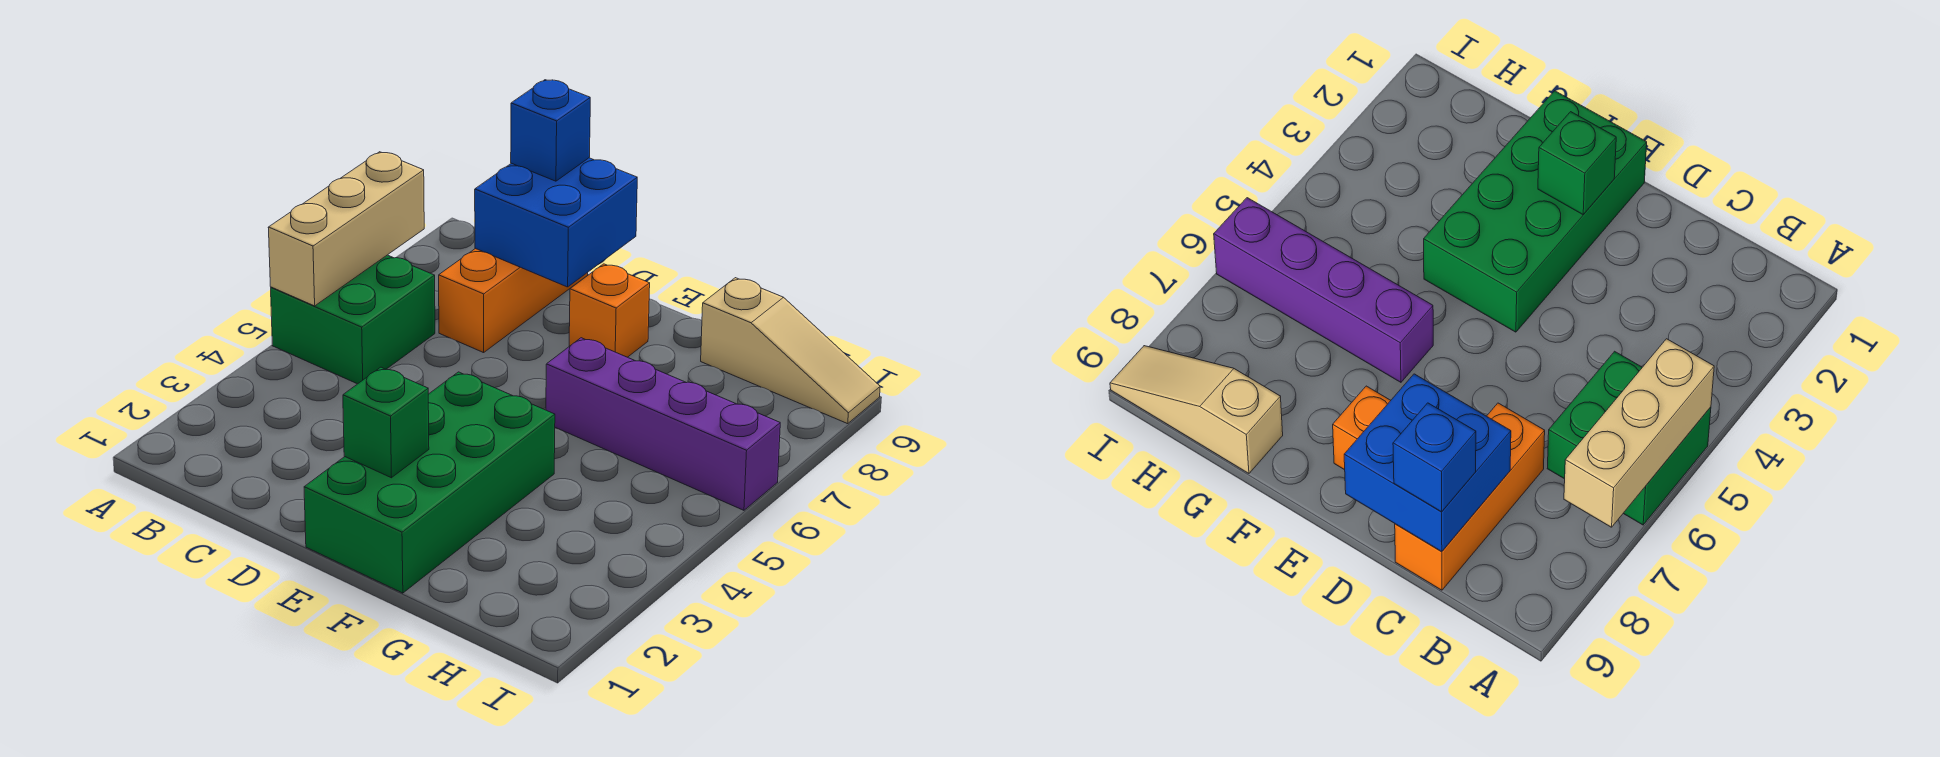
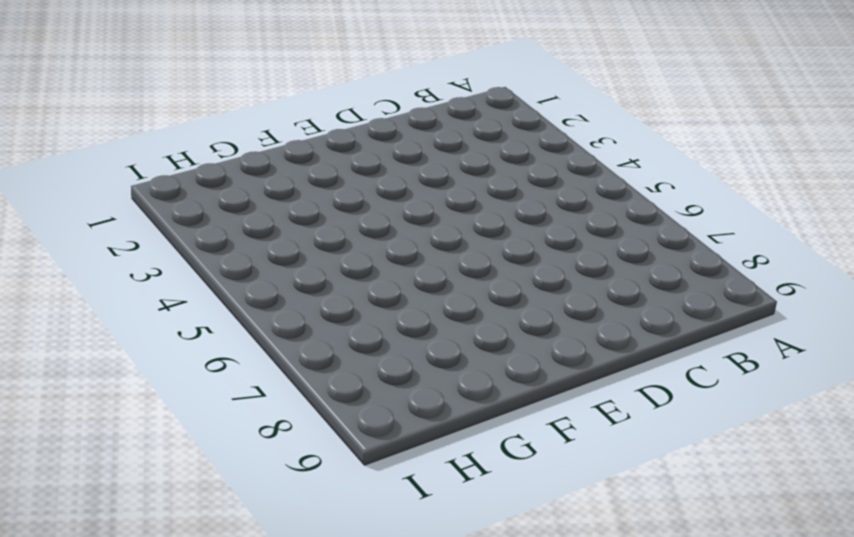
none -> green brick A5:B6 level 1
none -> orange brick C7:C9 level 1

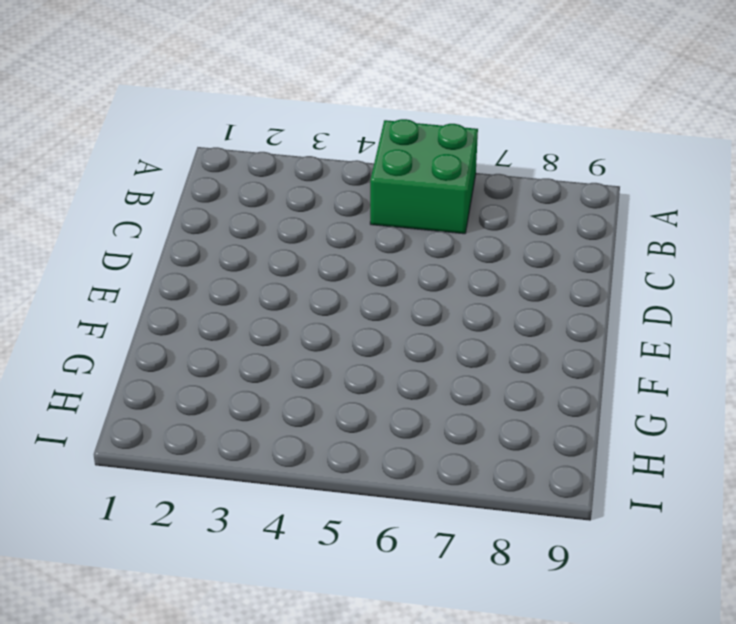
none -> orange brick C7:C9 level 1
none -> green brick E1:F4 level 1

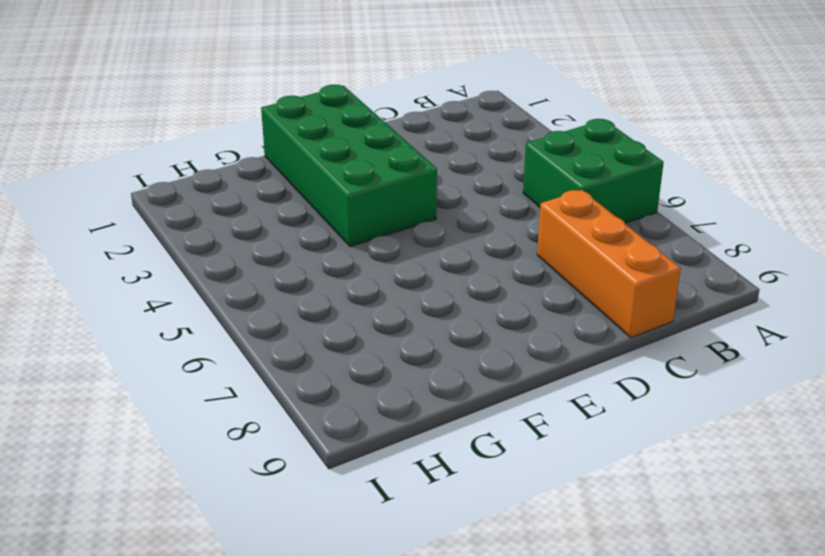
none -> orange brick E8 level 1
none -> purple brick F6:I6 level 1

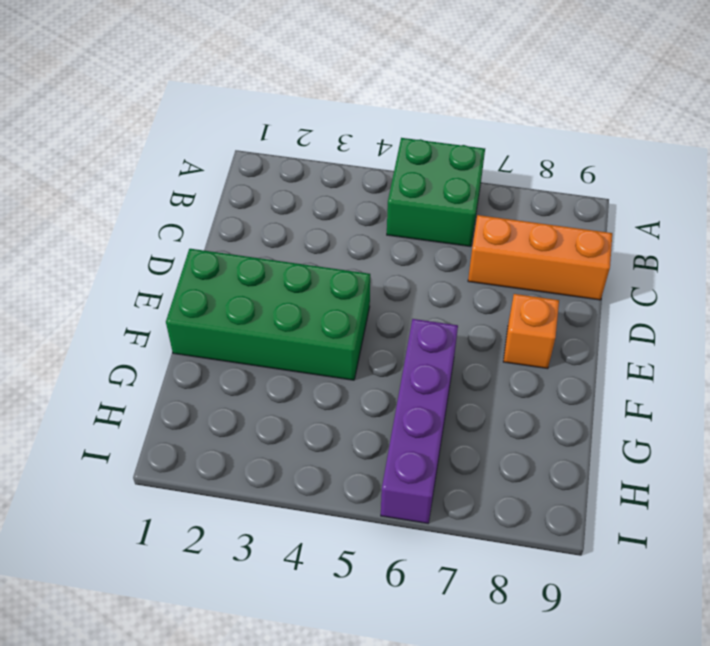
none -> tan slope G9:I9 level 1 top G
none -> tan brick A5:A7 level 2

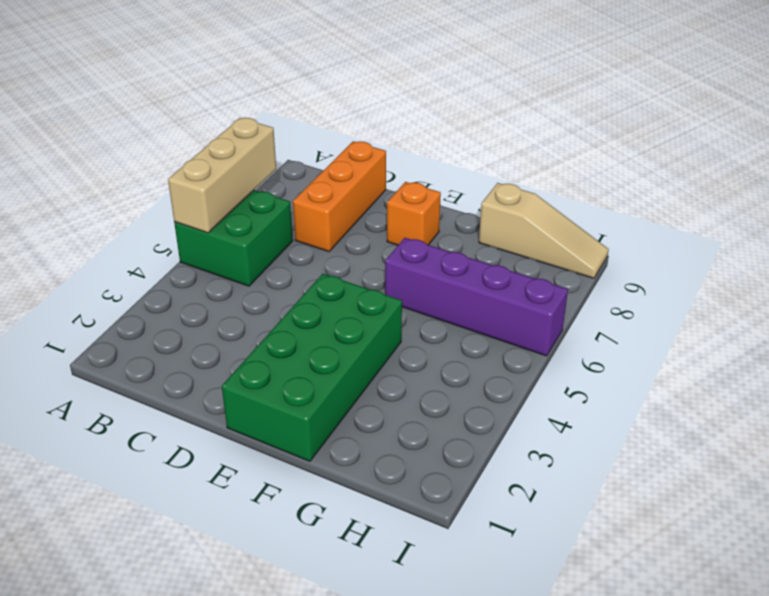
none -> blue brick C8:D9 level 2
none -> green brick E2 level 2

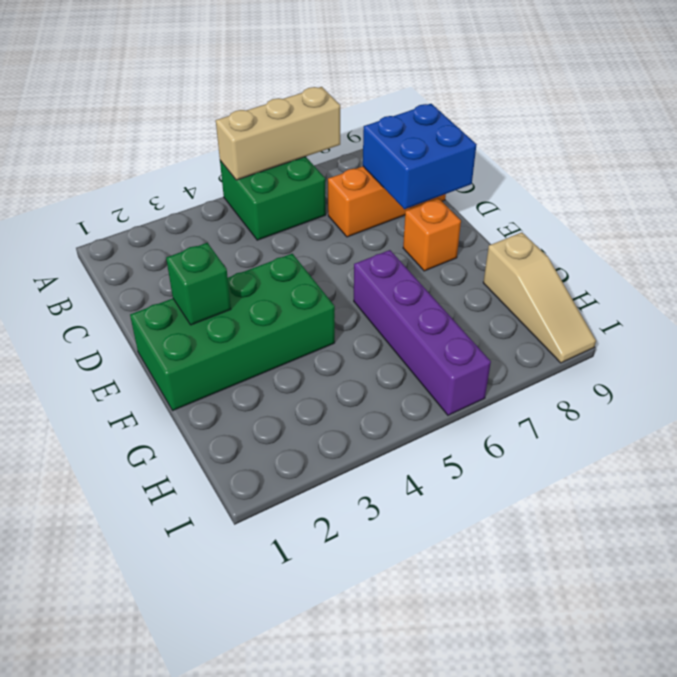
none -> blue brick C9 level 3

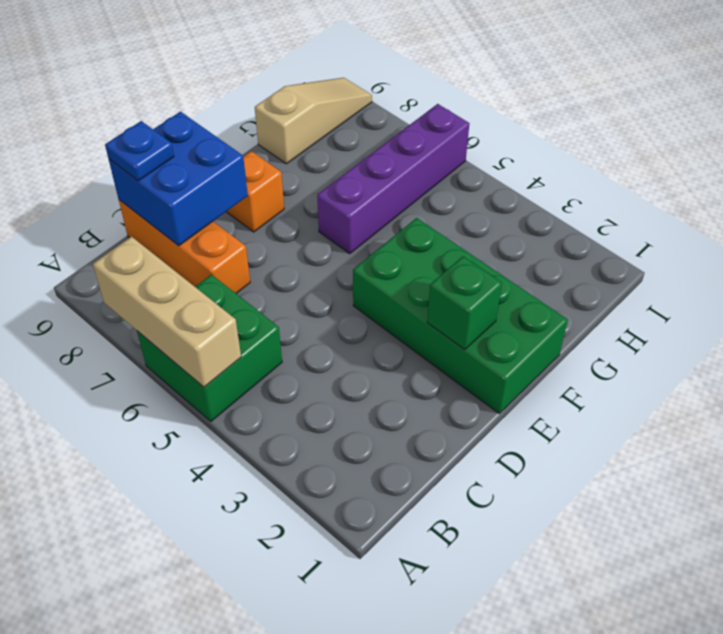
blue plate C9 level 3 -> blue brick C9 level 3

